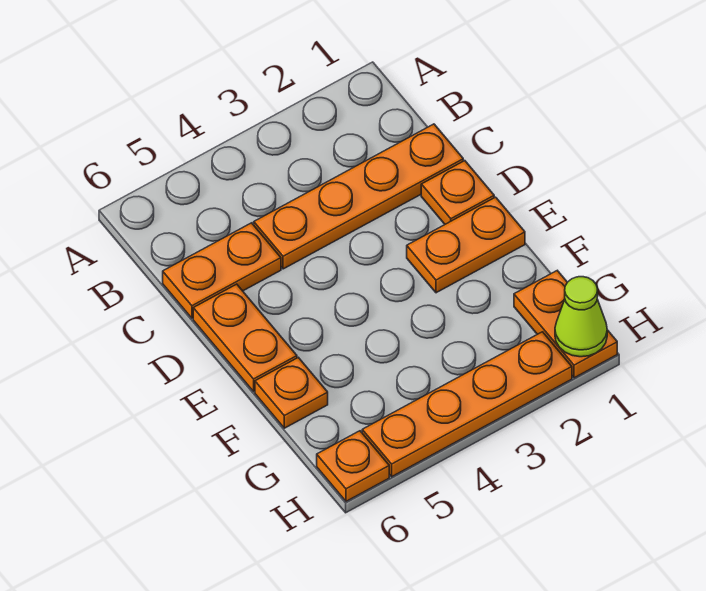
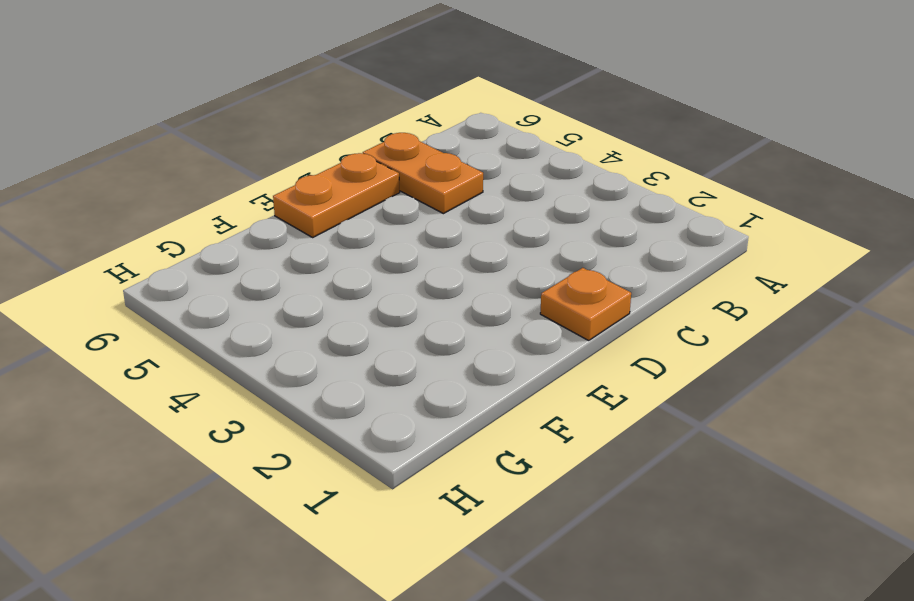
none -> orange plate C1:C4 level 1
none -> orange plate E1:E2 level 1

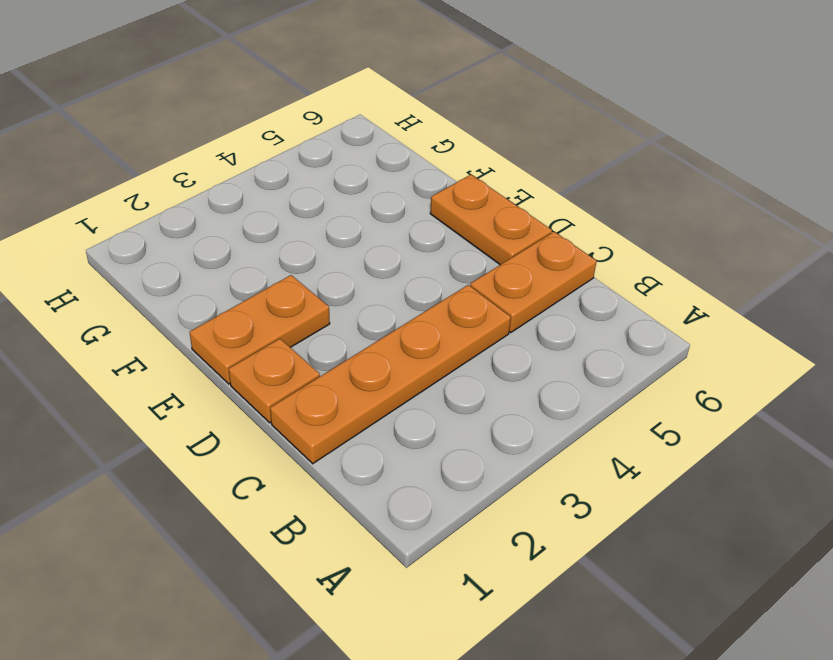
none -> orange plate F6 level 1
none -> orange plate G1:H1 level 1

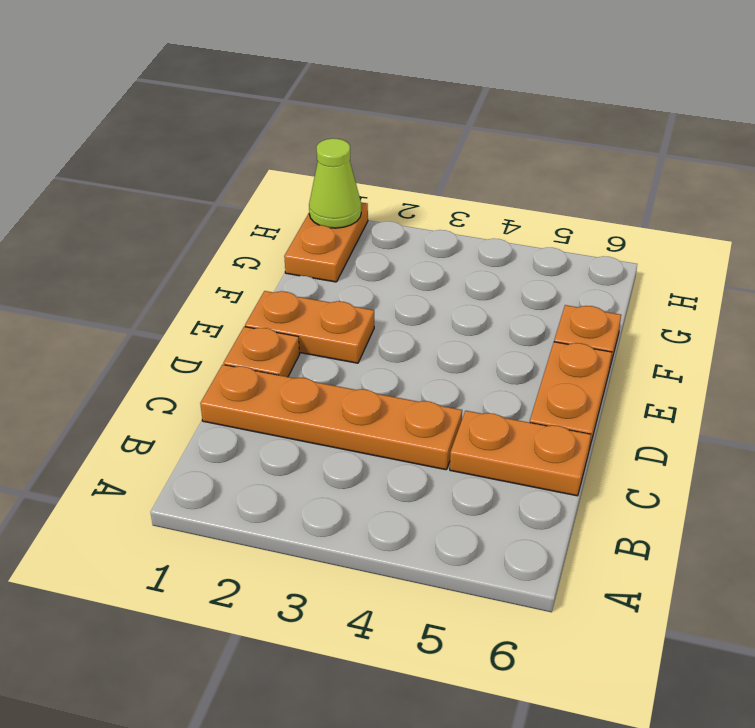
none -> orange plate H2:H5 level 1
none -> orange plate H6 level 1

